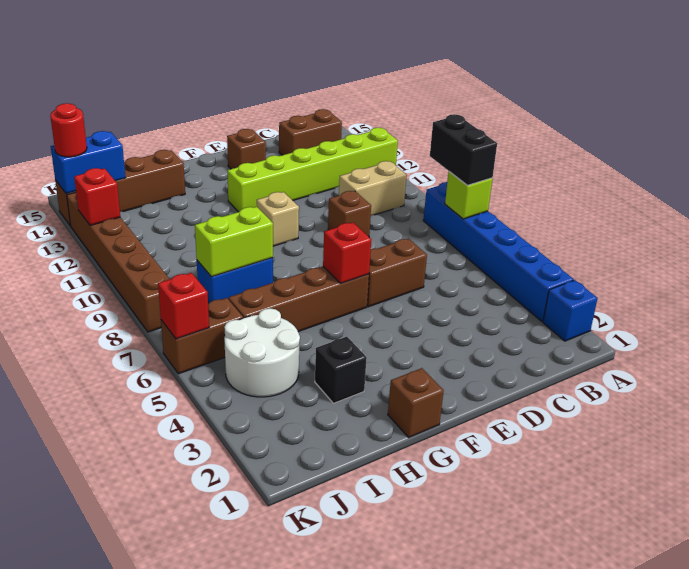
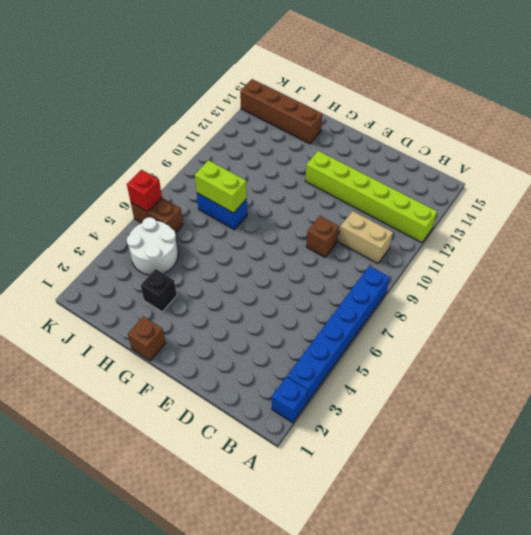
none -> brown brick B14:C14 level 1
none -> brown brick D6:E6 level 1
none -> brown brick E14 level 1

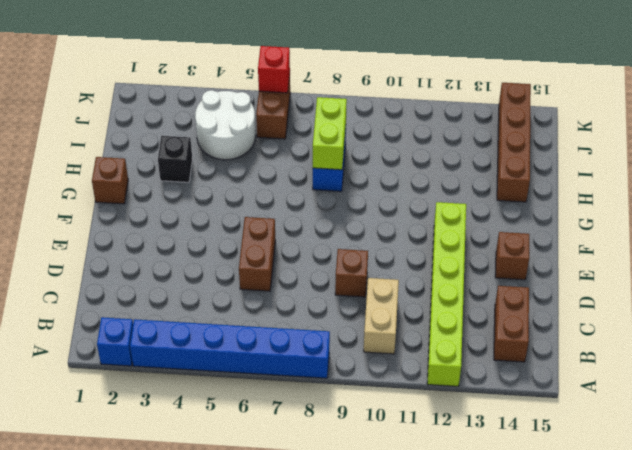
none -> brown brick F6:I6 level 1
none -> tan brick F10 level 1
none -> brown brick K8:K13 level 1

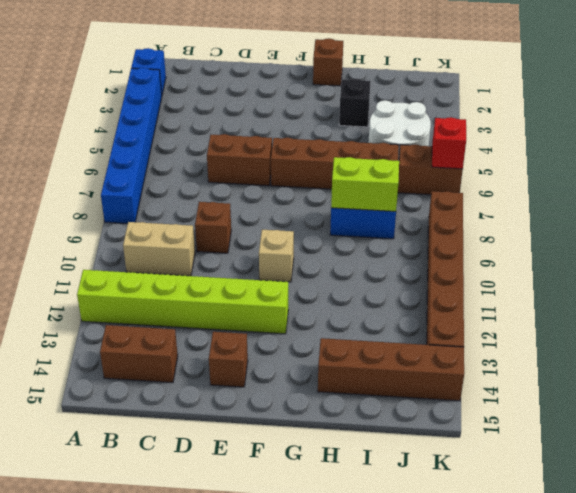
none -> lime brick A7 level 2
none -> red brick F6 level 2
none -> blue brick J14:K14 level 2

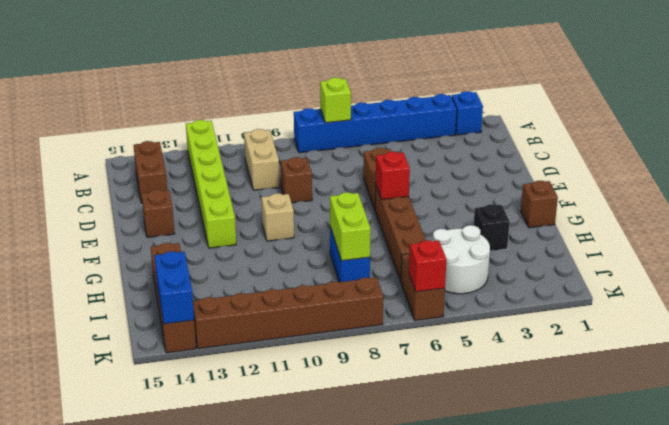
none -> red brick K12 level 2
none -> black brick A7:A8 level 3
none -> red round brick K14 level 3

